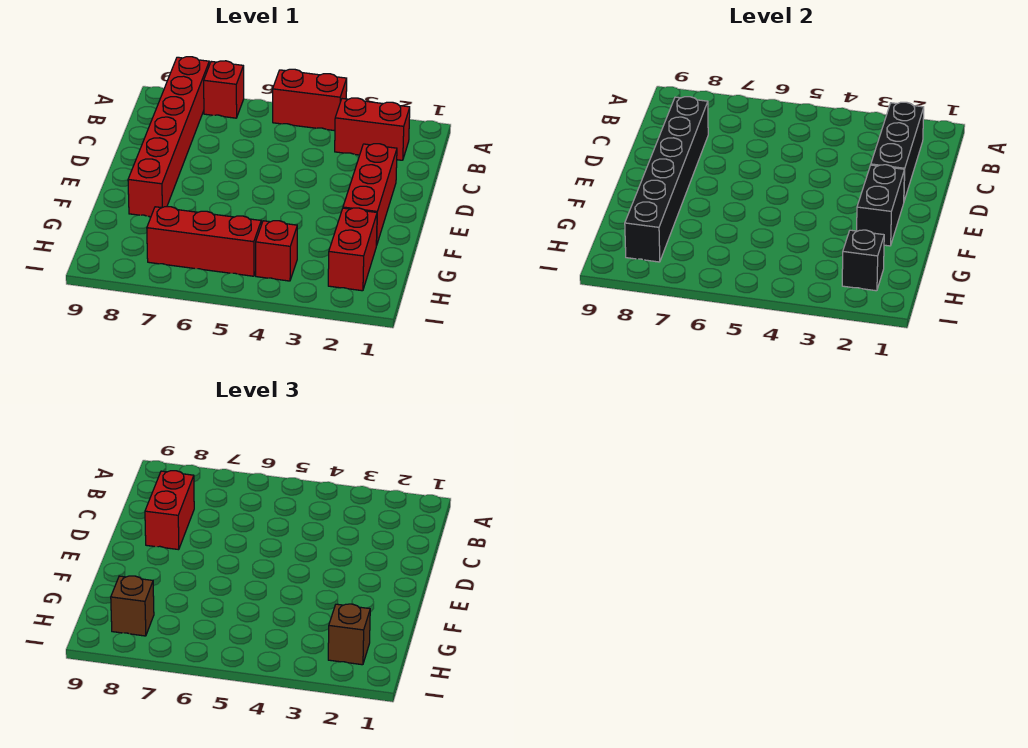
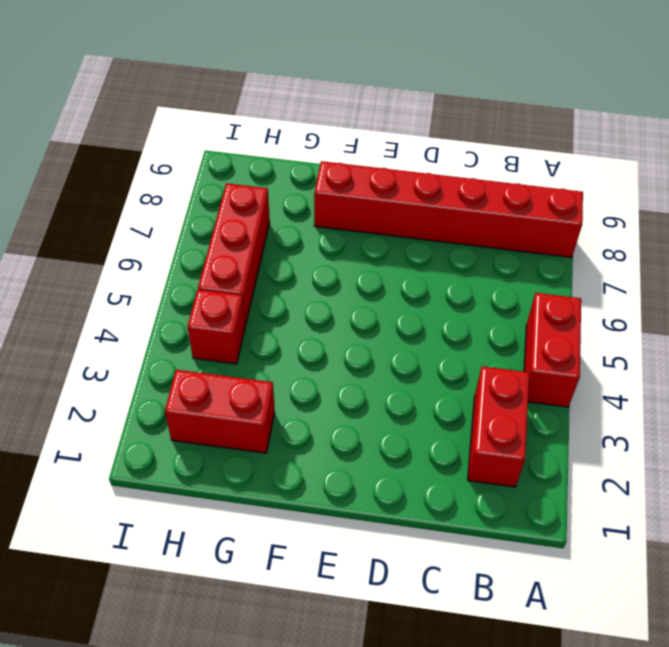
none -> red brick A7 level 1
none -> red brick D2:F2 level 1
none -> black brick B2:D2 level 2

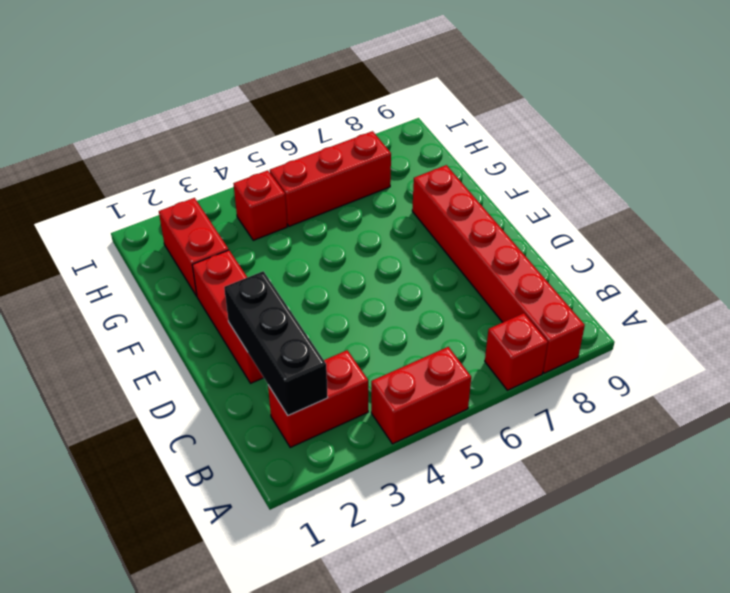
none -> black brick C8:H8 level 2
none -> black brick E2:F2 level 2
none -> black brick H2 level 2

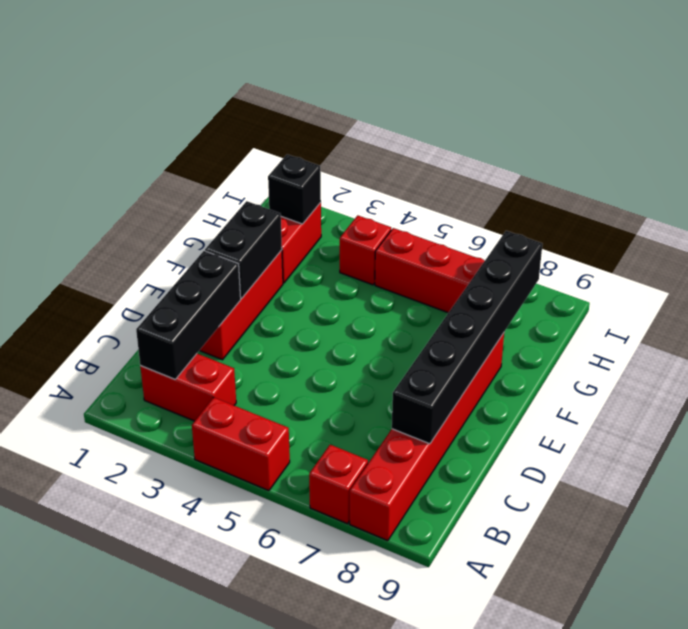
none -> red brick C8:D8 level 3
none -> brown brick H2 level 3
none -> brown brick H8 level 3

